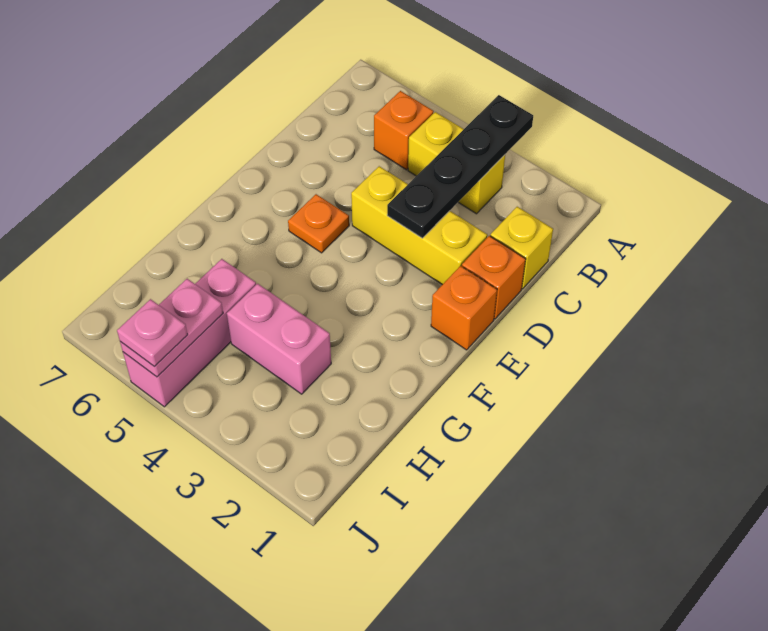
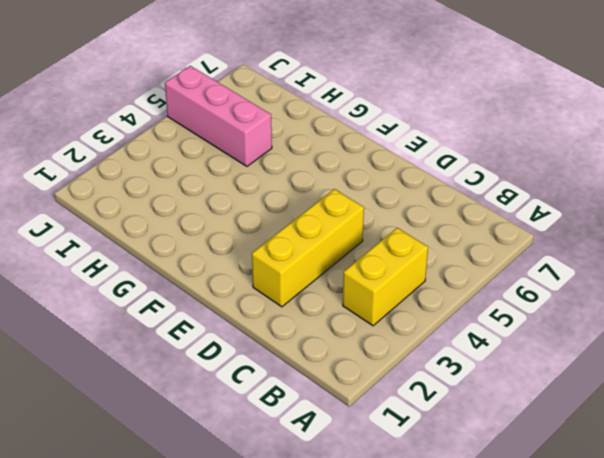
none -> orange brick B5 level 1
none -> yellow brick C1 level 1
none -> orange brick D1 level 1

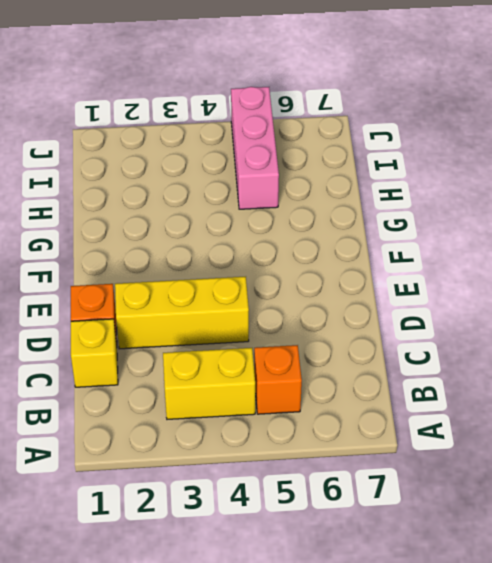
none -> orange brick E1 level 1
none -> orange plate E5 level 1
none -> pink brick H3:H4 level 1

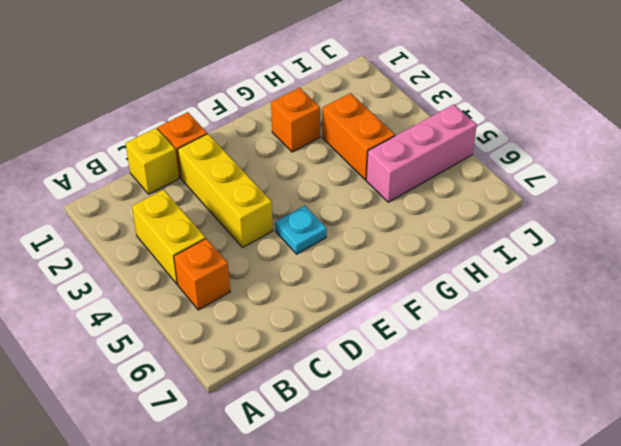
cyan plate E5 level 1 -> orange plate E5 level 1
orange brick G2 level 1 -> orange brick E1 level 1
orange brick H3:H4 level 1 -> pink brick H3:H4 level 1
none -> black plate A3:D3 level 2
none -> pink plate I5:J5 level 2
none -> pink plate J5 level 3

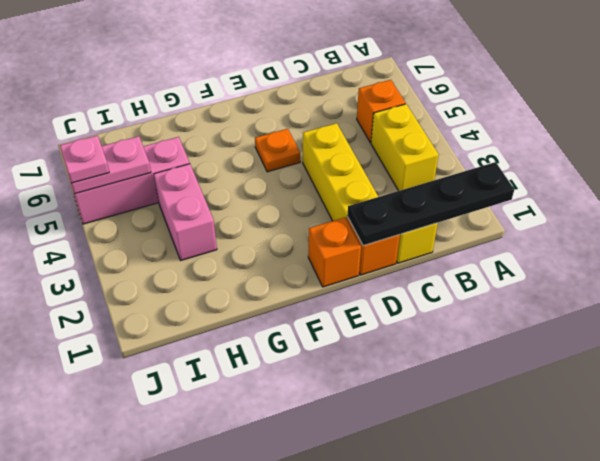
black plate A1:D1 level 2 -> black plate A3:D3 level 2

